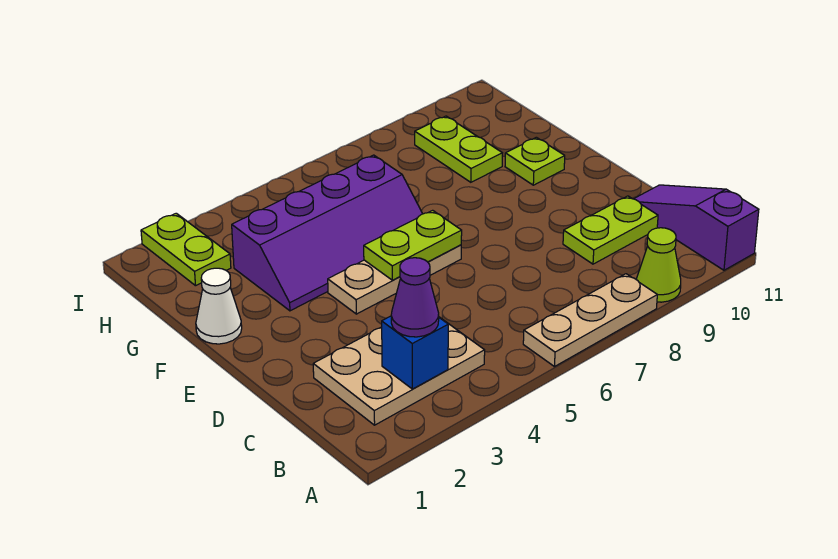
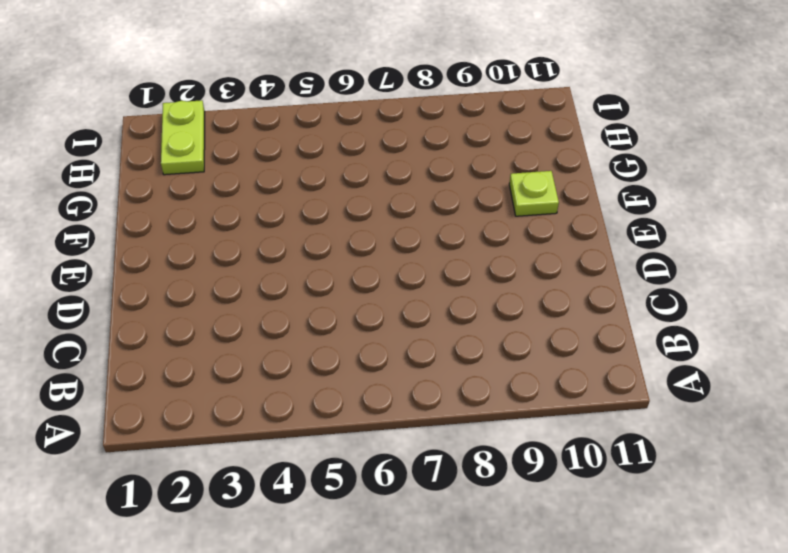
none -> tan plate A6:A8 level 1
none -> lime cone A9 level 1
none -> purple slope A11:C11 level 1 top A

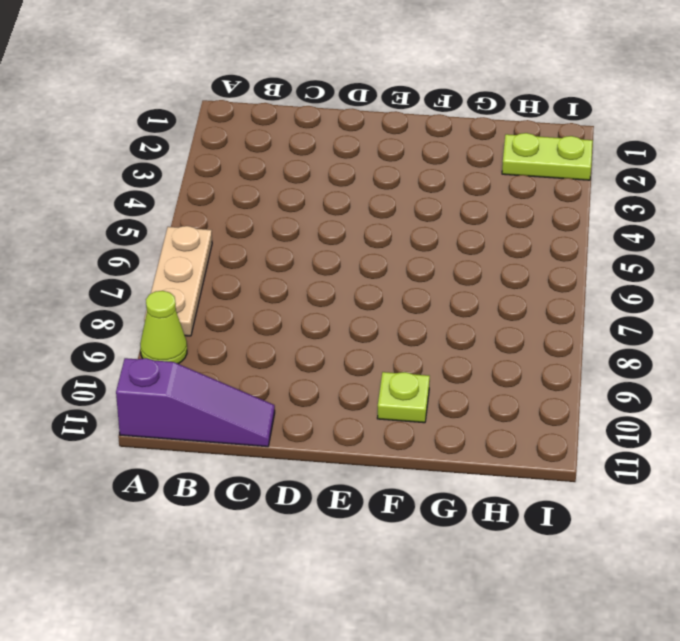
none -> tan plate B2:C4 level 1
none -> lime plate C9:C10 level 1
none -> tan plate E4:E6 level 1

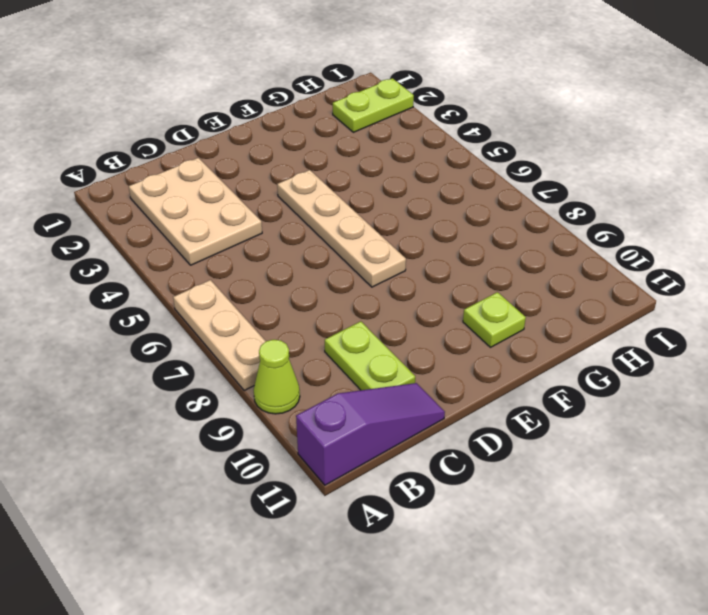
tan plate E4:E7 level 1 -> tan plate E4:E6 level 1
none -> white cone F1 level 1
none -> purple slope F3:G6 level 1 top G
none -> lime plate G9:H9 level 1

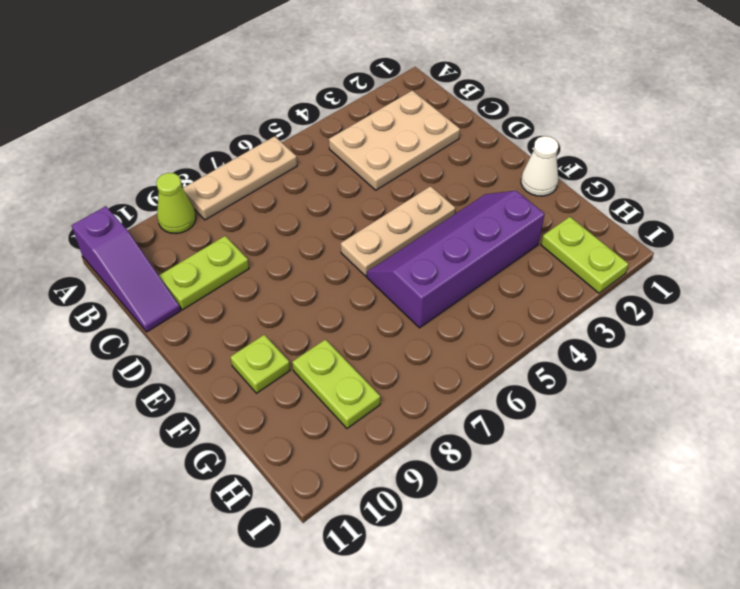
none -> blue brick B3 level 2
none -> lime plate E5:E6 level 2
none -> purple cone B3 level 3

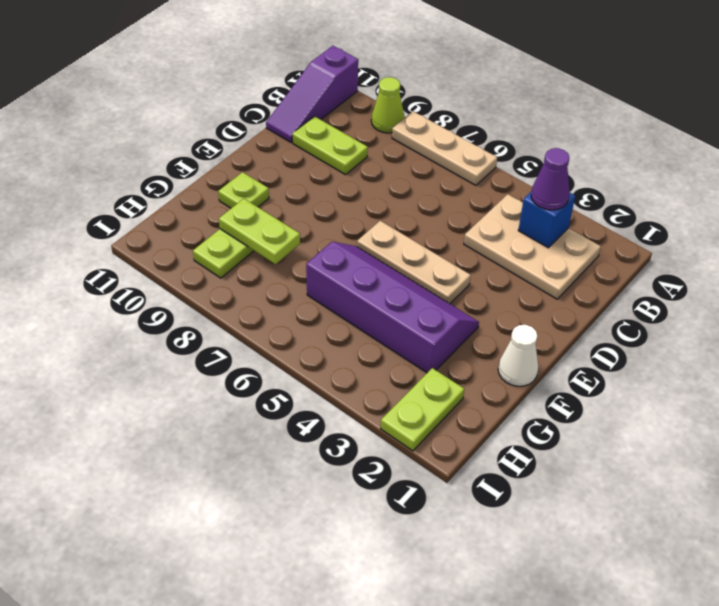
lime plate G8:G9 level 2 -> lime plate E5:E6 level 2

